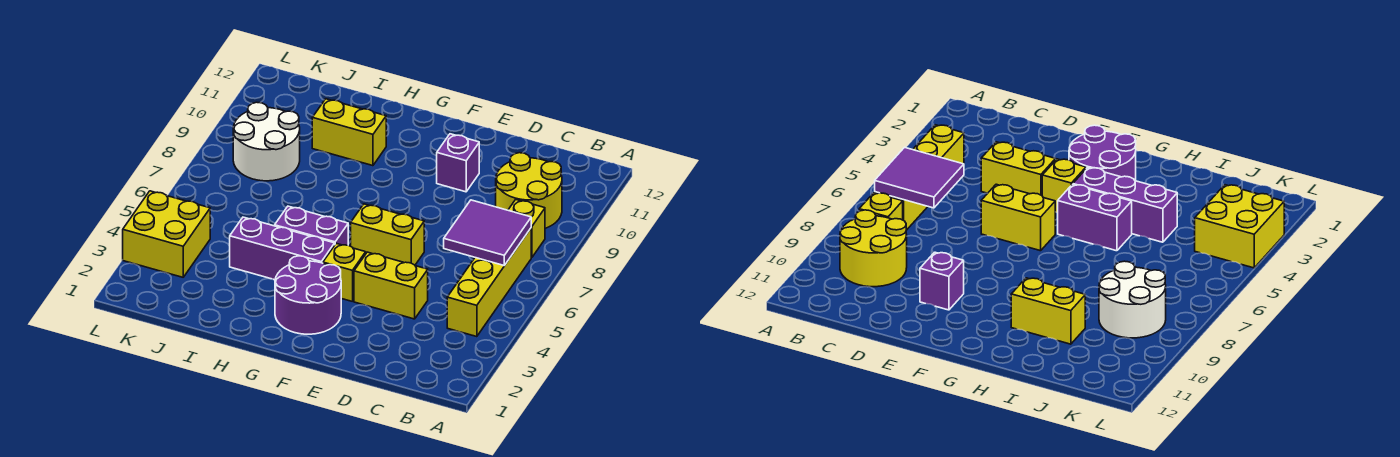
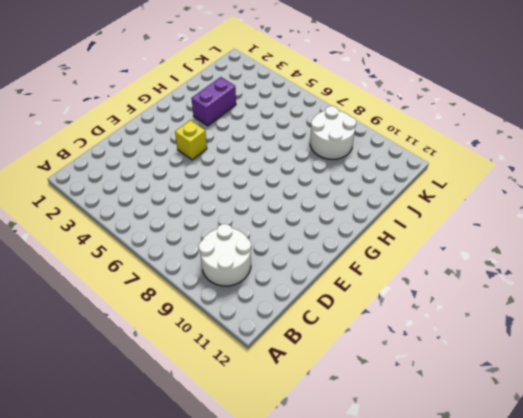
white round brick B9:C10 level 1 -> yellow round brick B9:C10 level 1
purple brick H3:I3 level 1 -> purple brick G5:H5 level 1
none -> yellow brick B4:B7 level 1
none -> yellow brick B8 level 1
none -> yellow brick D4:E4 level 1

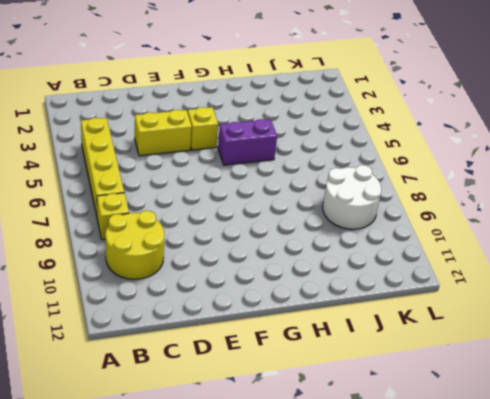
none -> yellow brick E6:F6 level 1
none -> purple brick E10 level 1
none -> purple round brick F2:G3 level 1

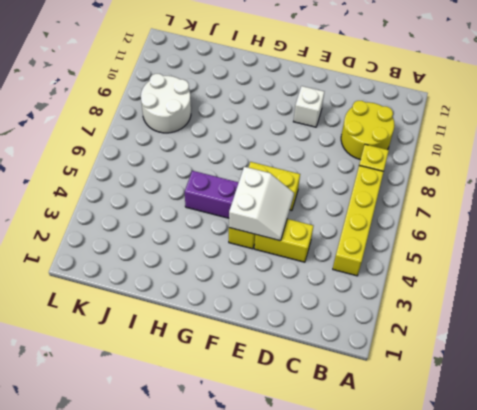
white slope E4:F5 level 2 top F -> none
white brick E10 level 1 -> purple brick E10 level 1
none -> purple round brick F2:G3 level 1
none -> purple brick G4:I4 level 1
none -> yellow brick H10:I10 level 1

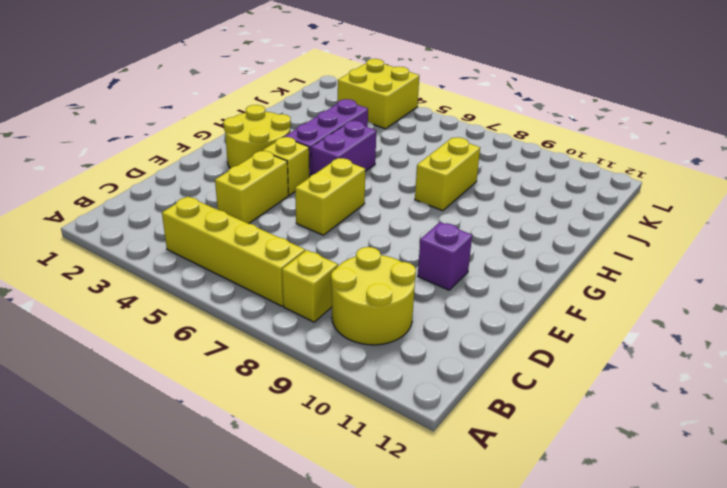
yellow round brick F2:G3 level 1 -> purple round brick F2:G3 level 1
yellow brick H8:I8 level 1 -> yellow brick H10:I10 level 1
none -> white round brick J8:K9 level 1
none -> purple tile B6:C7 level 2

